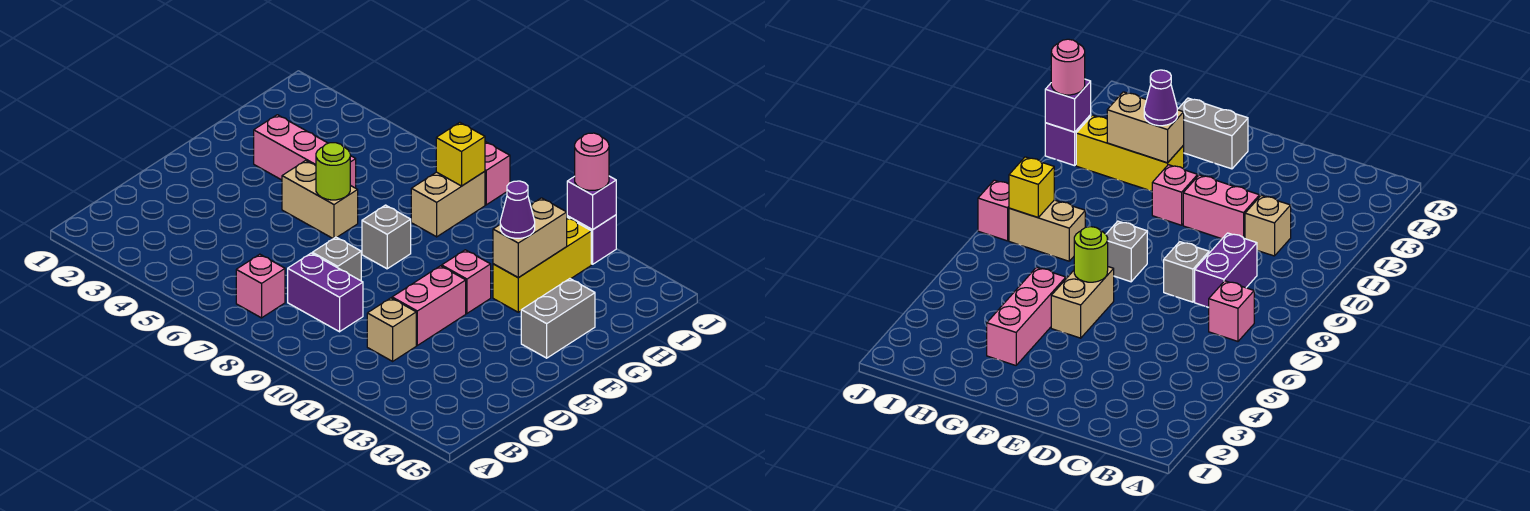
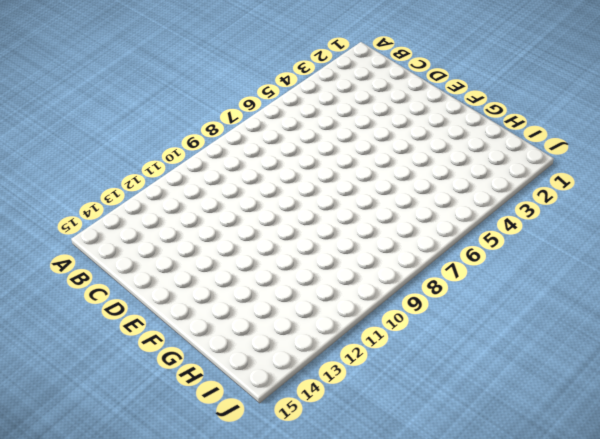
none -> pink brick B7 level 1
none -> purple brick C8:C9 level 1
none -> tan brick C11 level 1

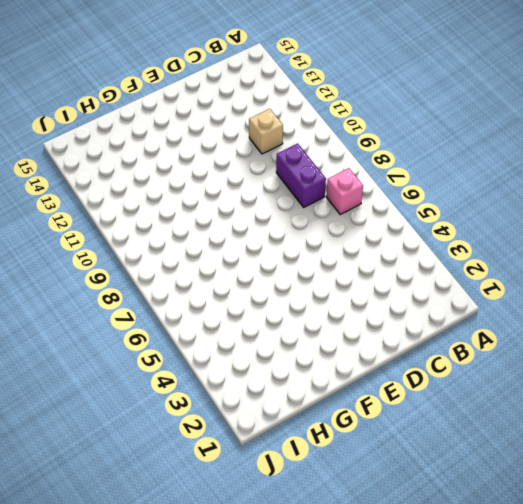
none -> grey brick D8 level 1
none -> pink brick D11:E11 level 1
none -> tan brick F5:F6 level 1

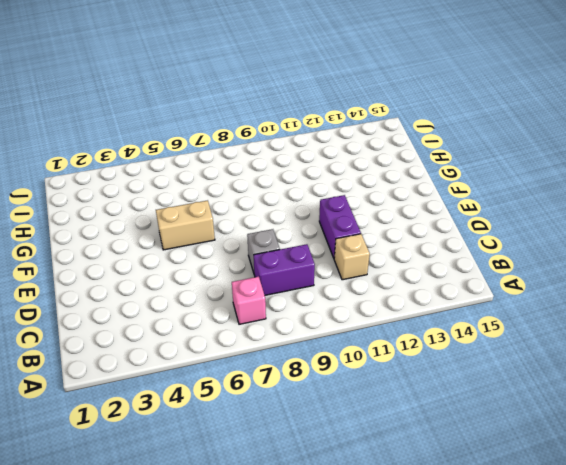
purple brick D11:E11 level 1 -> pink brick D11:E11 level 1
none -> grey brick F8 level 1
none -> pink brick F11 level 1
none -> grey brick F14:G14 level 1

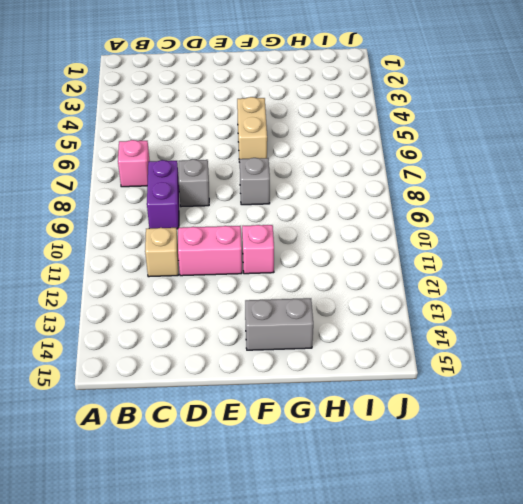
none -> pink brick G3:G5 level 1
none -> yellow brick G12:I12 level 1
none -> tan brick H8:I8 level 1

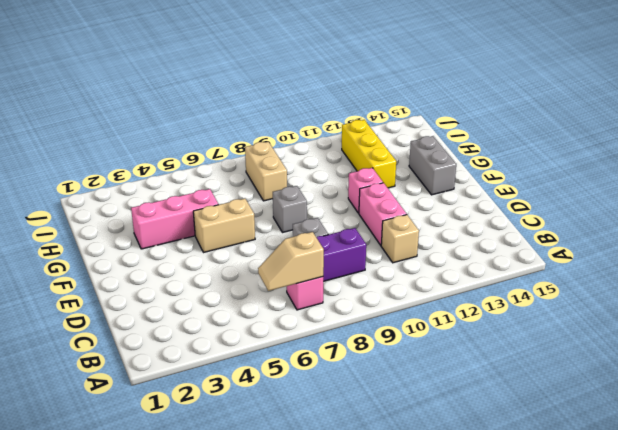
tan slope B6:B7 level 2 top 7 -> none
none -> pink brick J8 level 1
none -> purple brick J12 level 1
none -> lime round brick F6 level 2

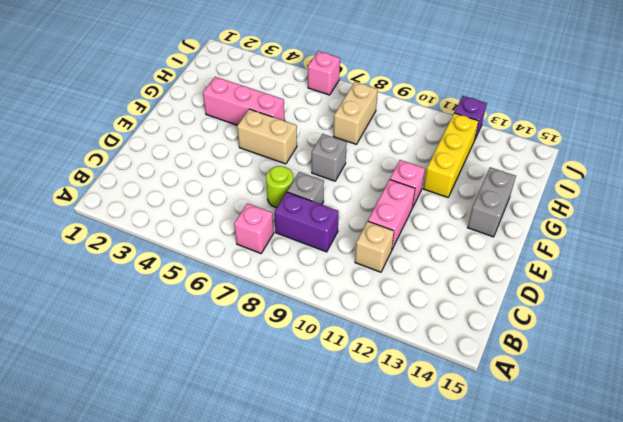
lime round brick D7 level 1 -> lime round brick F6 level 2
pink brick J6 level 1 -> pink brick J8 level 1
none -> tan brick G12:H12 level 2
none -> yellow brick I8 level 2
none -> purple brick J12 level 2

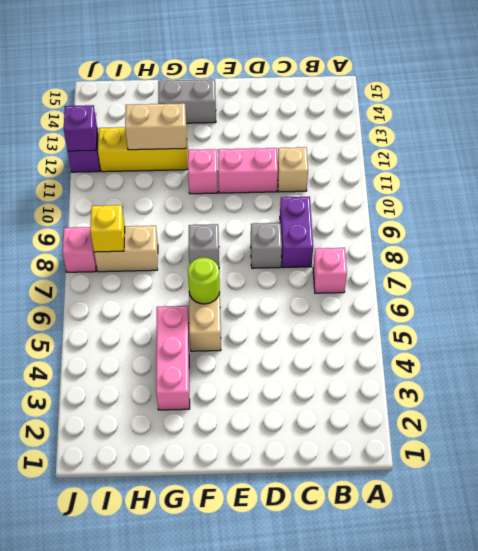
none -> purple cone G12 level 3
none -> pink round brick J12 level 3

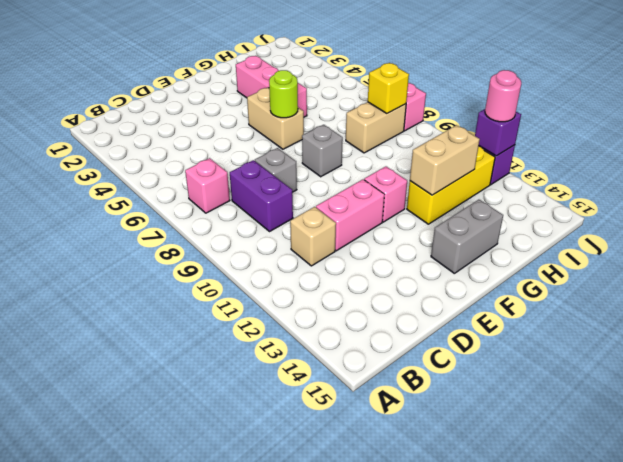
none -> purple cone G12 level 3

